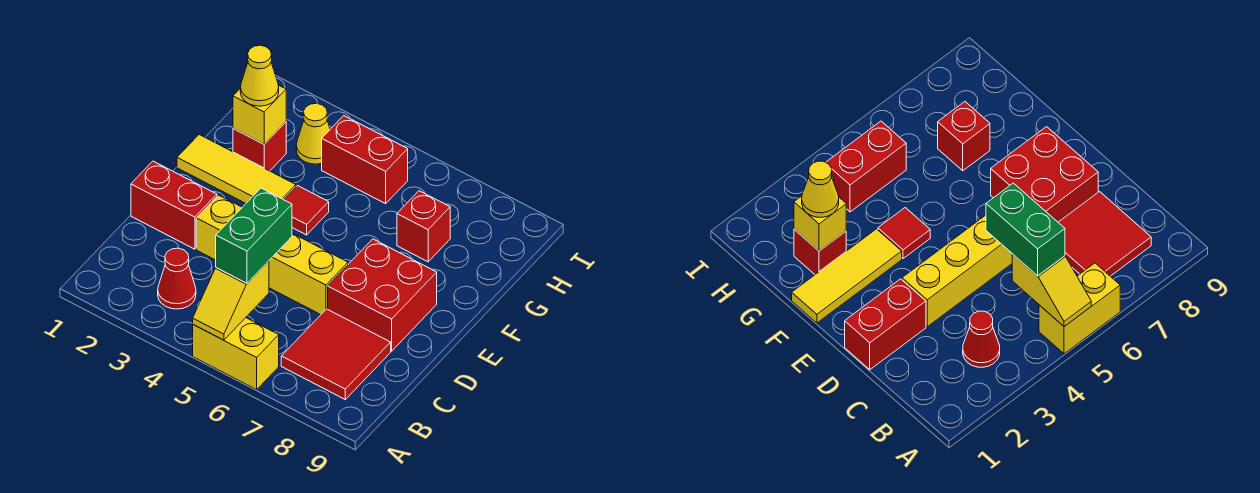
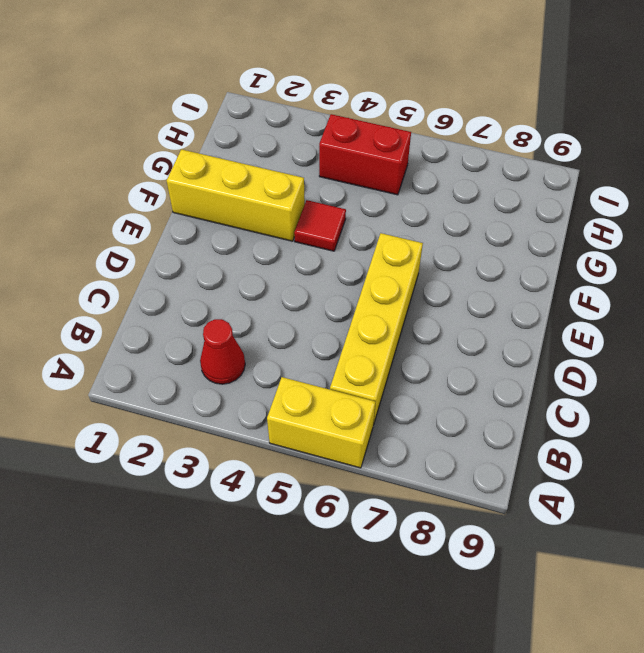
yellow brick B6:E6 level 1 -> yellow brick D3:D6 level 1
yellow brick F1:F3 level 1 -> yellow tile F1:F3 level 1
none -> red tile B7:C8 level 1
none -> red brick D1:D2 level 1
none -> red brick D7:E8 level 1

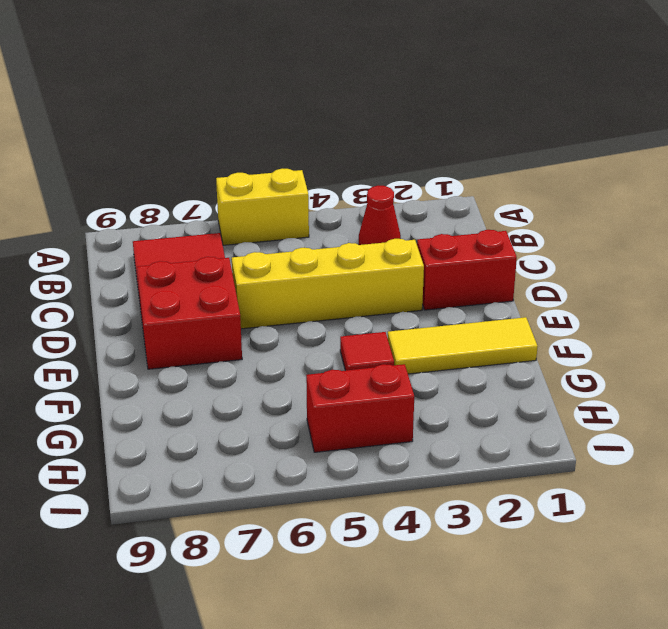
none -> red brick G2 level 1
none -> red brick G7 level 1
none -> yellow cone H3 level 1

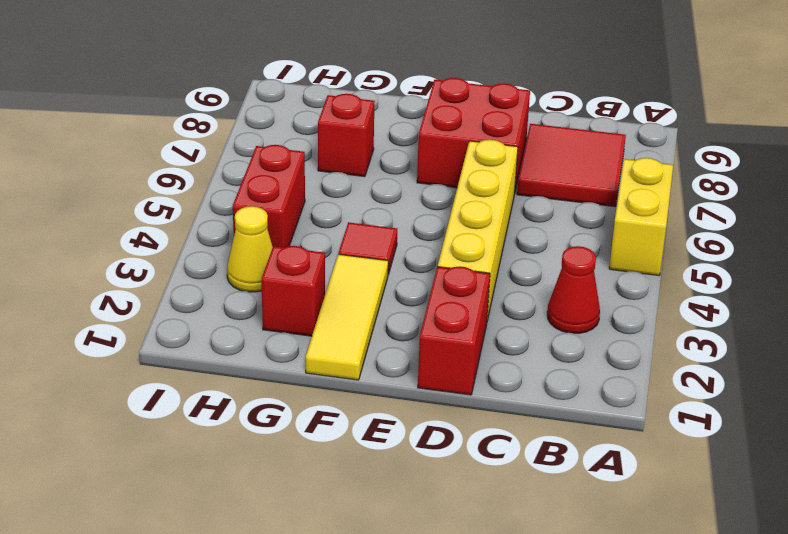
none -> yellow slope A5:B5 level 2 top B
none -> yellow brick G2 level 2
none -> green brick B5:C5 level 3

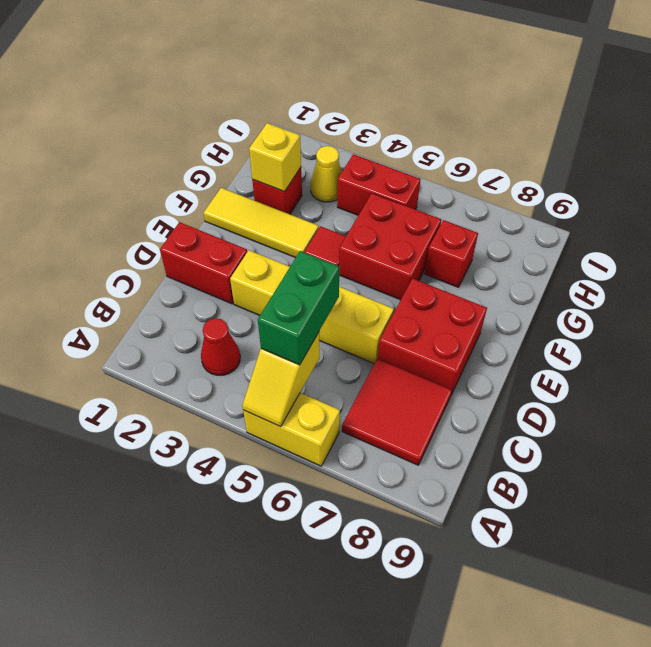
red brick F5:G6 level 1 -> none
none -> yellow cone G2 level 3

